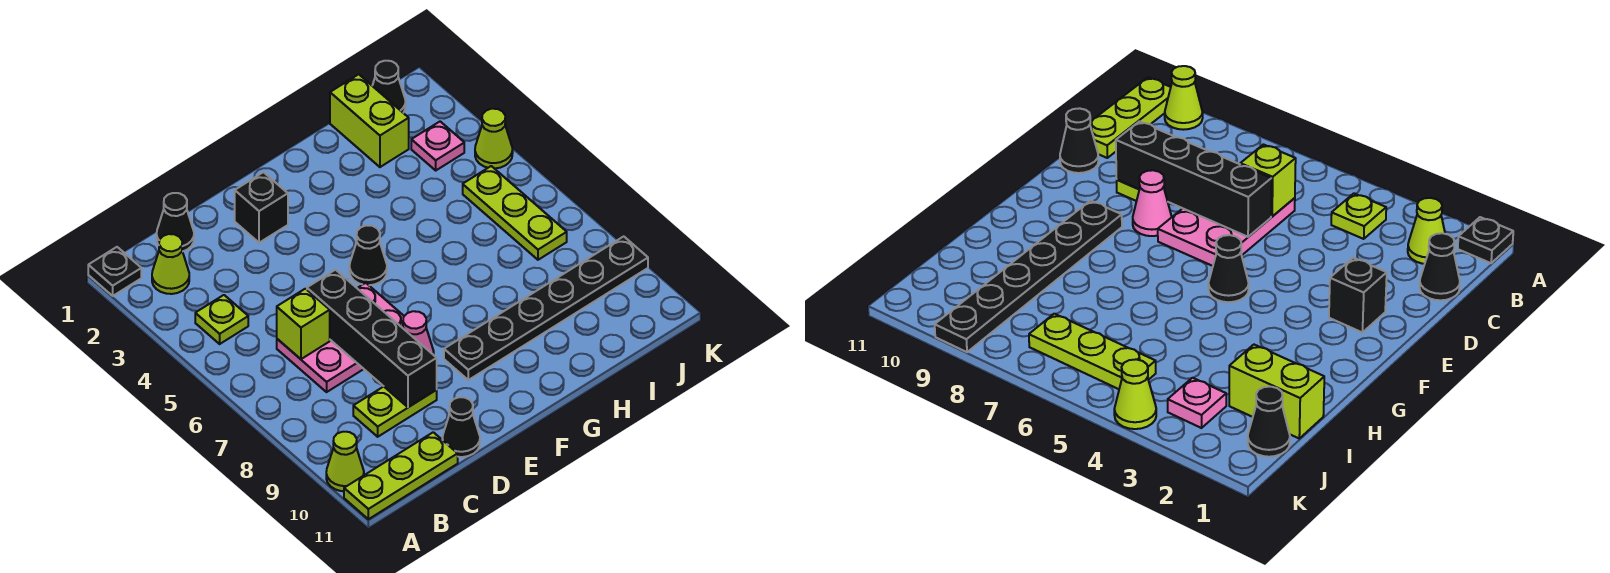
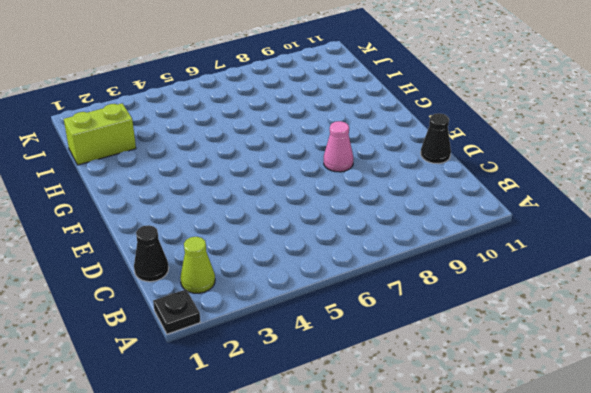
none -> lime cone A10 level 1
none -> lime plate A11:C11 level 1
none -> lime plate B4 level 1

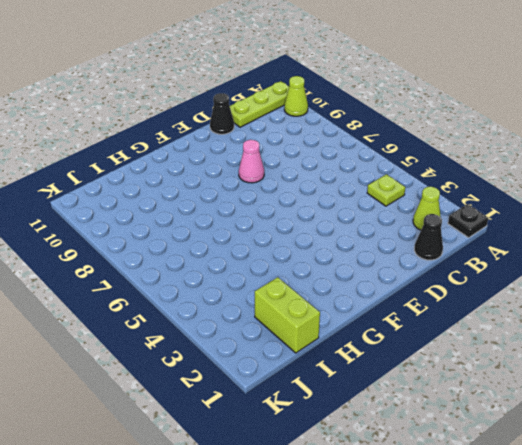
none -> pink plate C6:E7 level 1
none -> lime plate C9:D9 level 1
none -> black brick E2 level 1

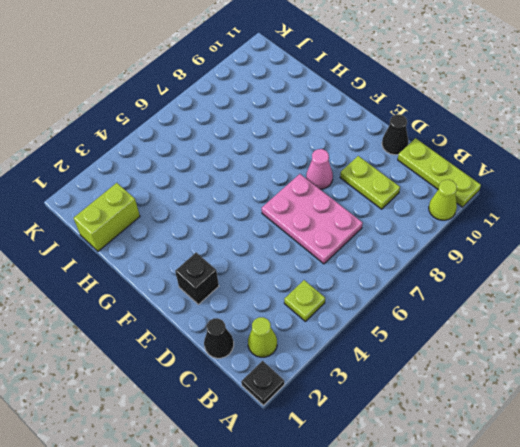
none -> black cone F5 level 1
none -> black plate F9:K9 level 1
none -> black cone J1 level 1

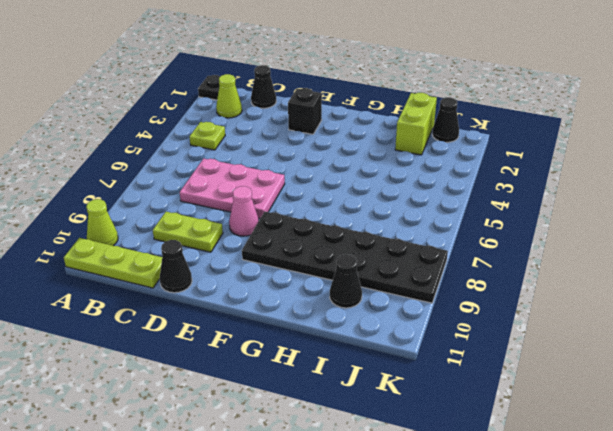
black plate F8:K9 level 1 -> black plate F9:K9 level 1
black cone I10 level 1 -> black cone F5 level 1
none -> pink plate J3 level 1
none -> lime plate J5:J7 level 1
none -> lime cone K4 level 1

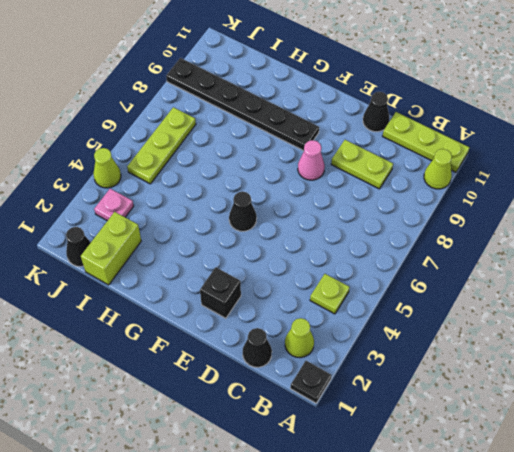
none -> pink plate C6:E7 level 1
none -> lime brick C6 level 2
none -> black brick D6:D9 level 2

